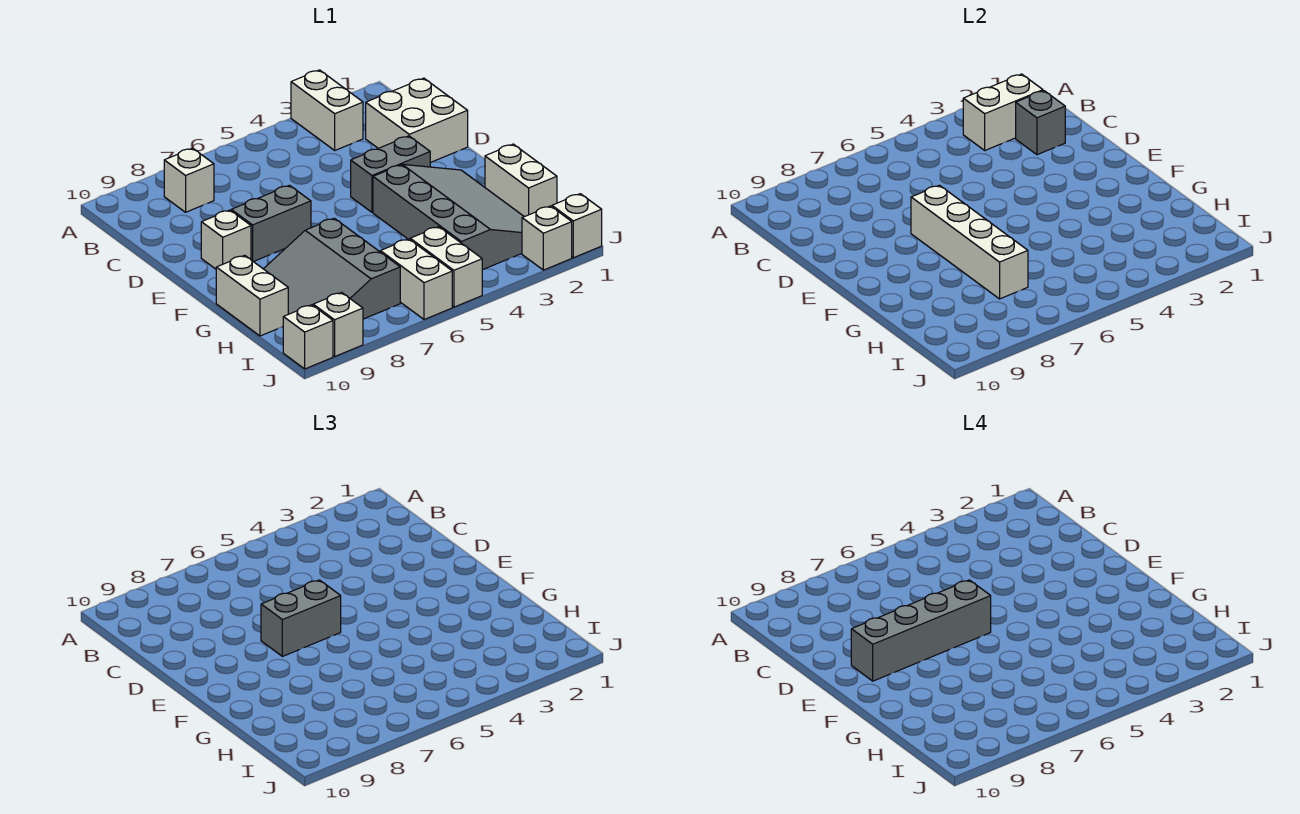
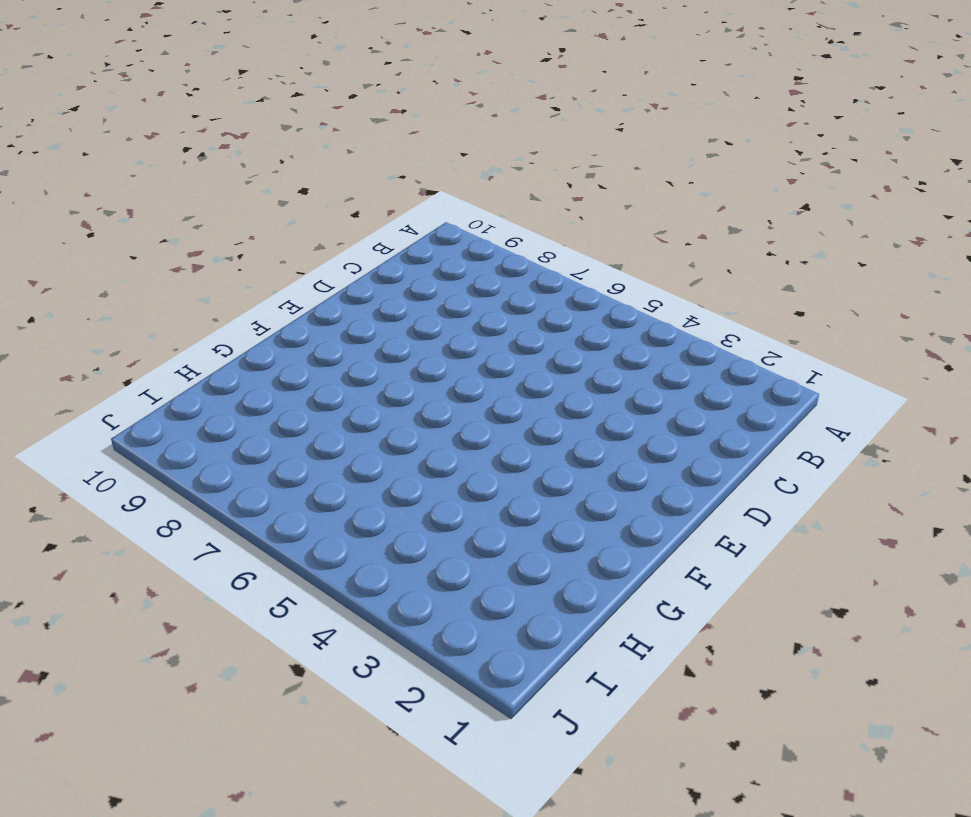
none -> white brick A3:B3 level 1
none -> white brick B8 level 1
none -> white brick C1:D2 level 1

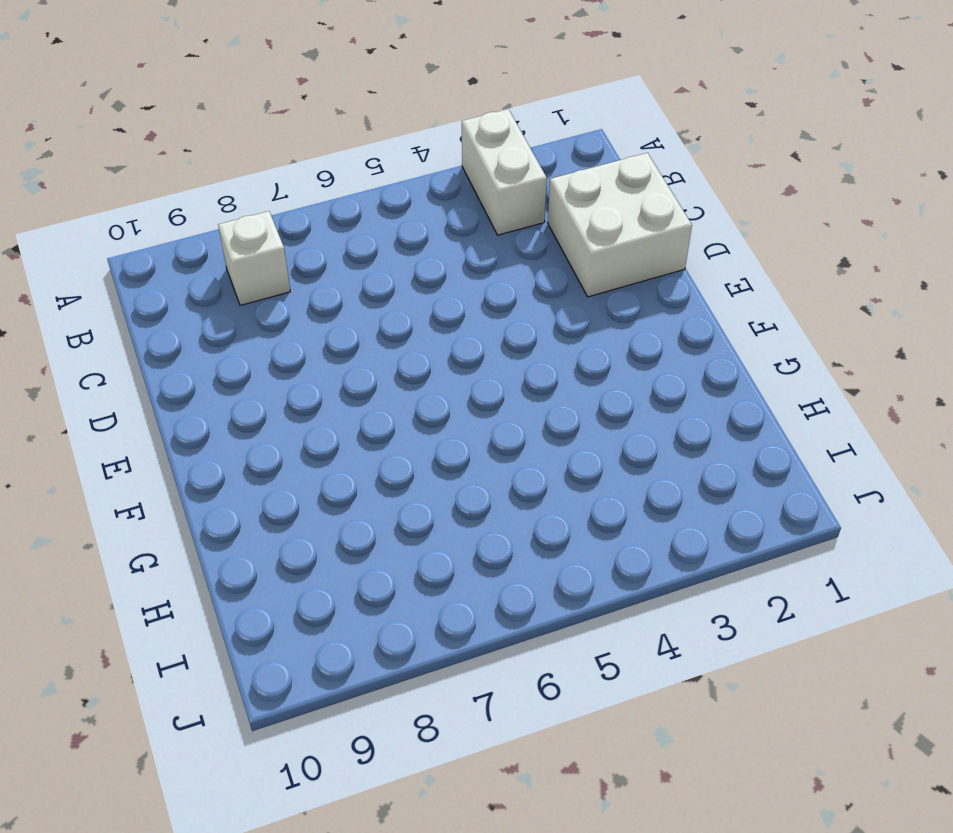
none -> grey brick E3:E4 level 1
none -> grey brick E7:E8 level 1
none -> white brick E9 level 1

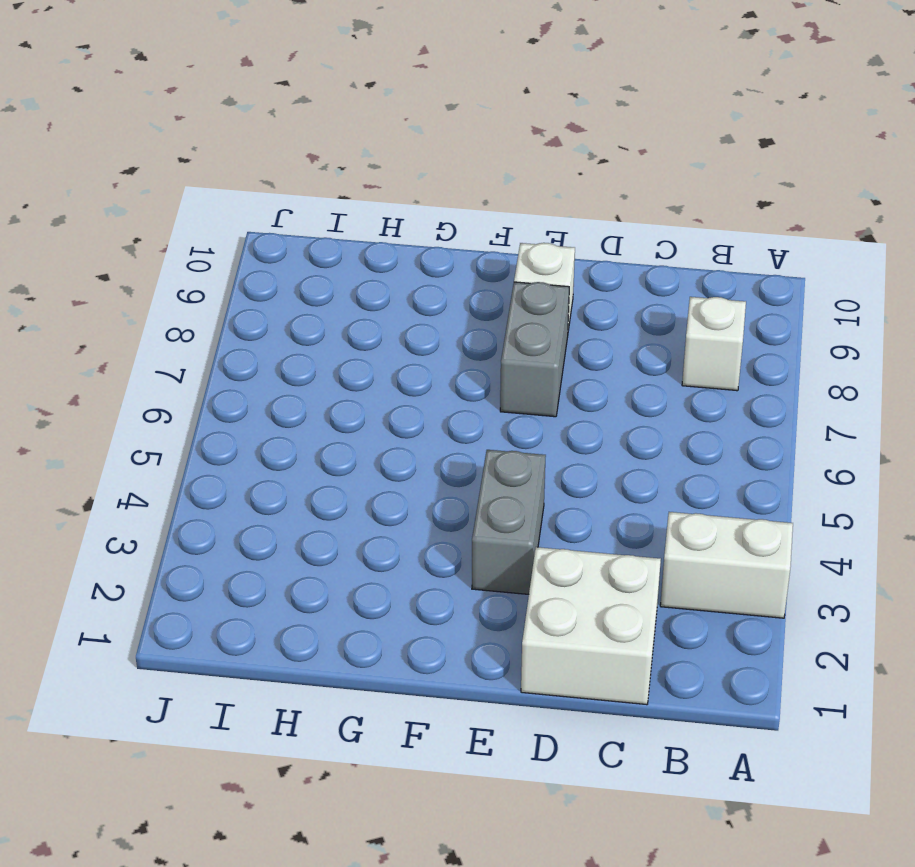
none -> grey slope F2:I4 level 1 top 4
none -> white brick G1:H1 level 1
none -> grey slope G7:I9 level 1 top 7

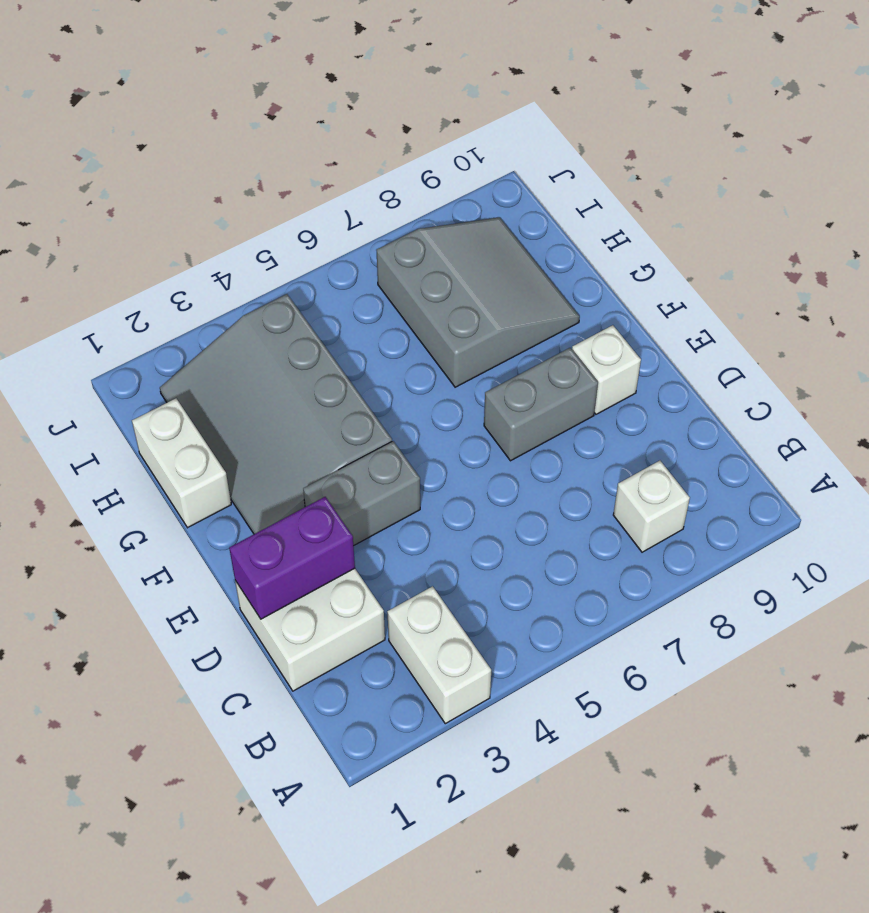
purple brick D1:D2 level 2 -> none
none -> white brick G10:H10 level 1
none -> white brick I5:J5 level 1
none -> white brick I6:J6 level 1

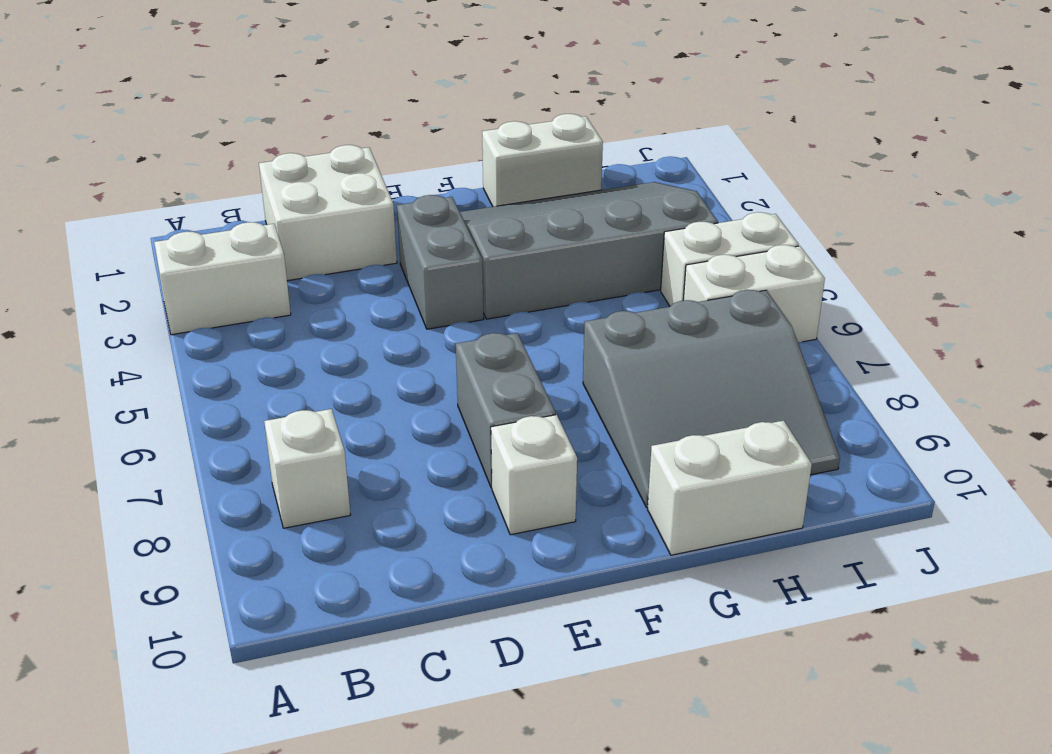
none -> white brick J1 level 1
none -> white brick J2 level 1
none -> white brick J9 level 1

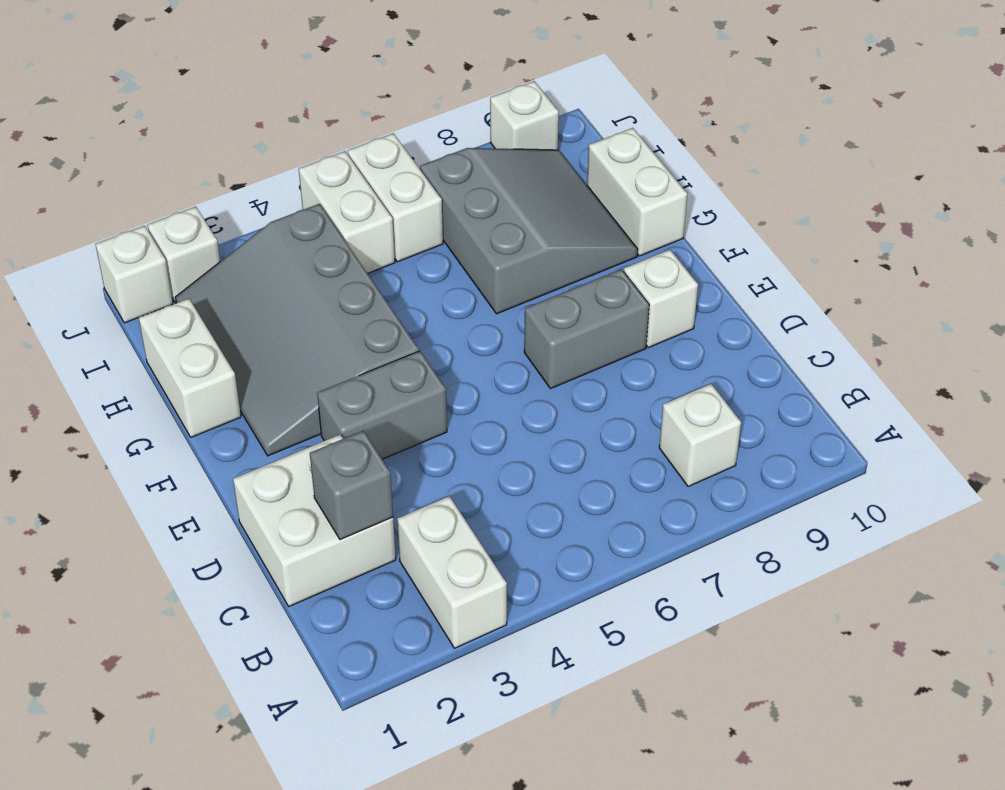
none -> white brick J10 level 1
none -> white brick B2:B3 level 2
none -> white brick E7:H7 level 2

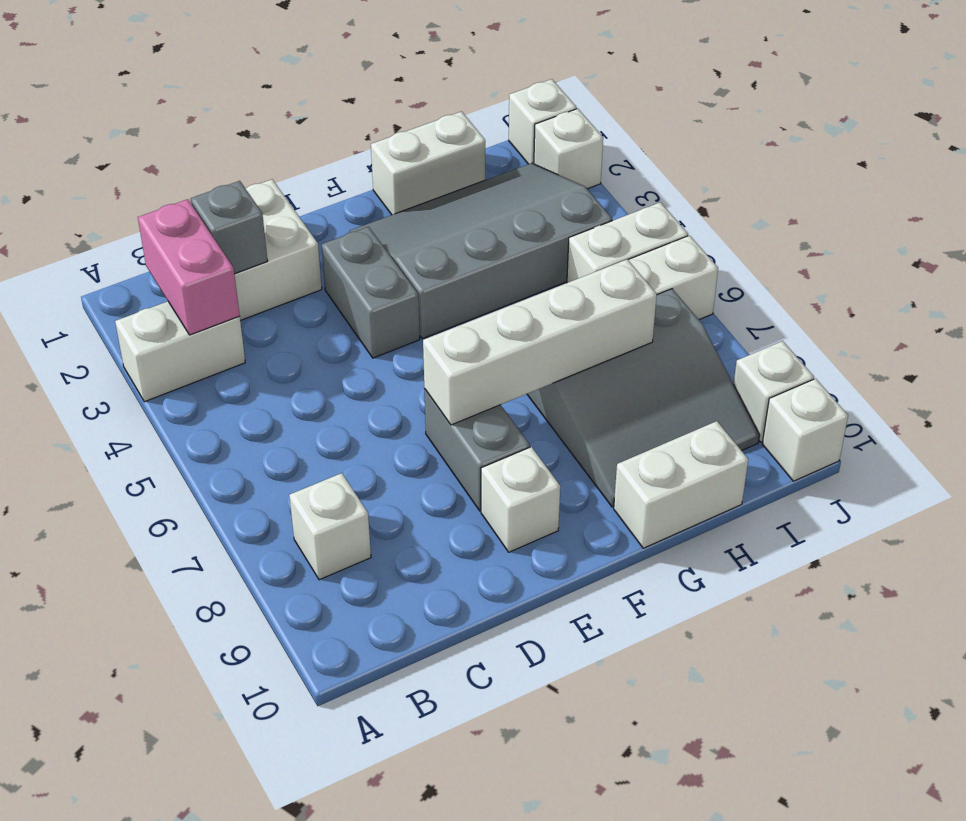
pink brick B2:B3 level 2 -> white brick B2:B3 level 2
none -> grey brick E6:E7 level 3
none -> grey brick E6:E9 level 4

